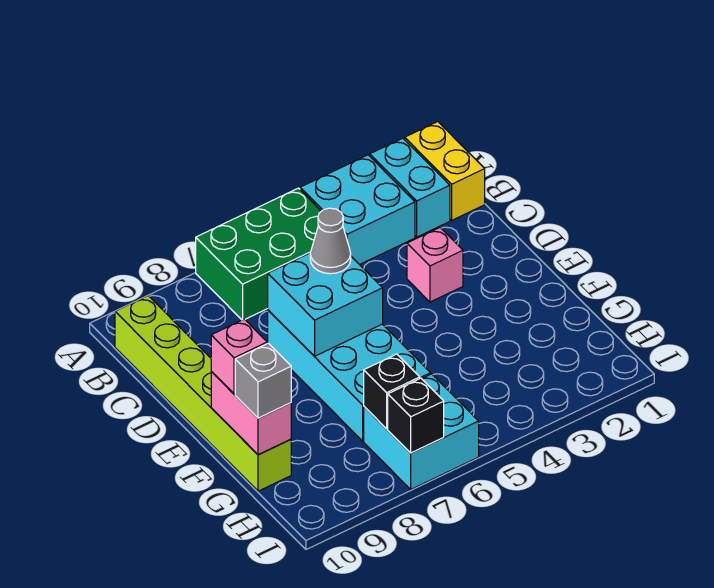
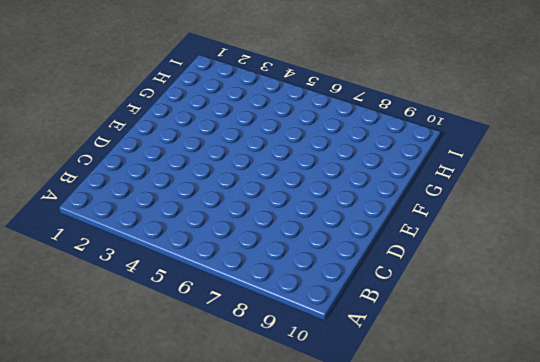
none -> yellow brick A1:B1 level 1
none -> cyan brick A2:B2 level 1
none -> cyan brick A3:B4 level 1

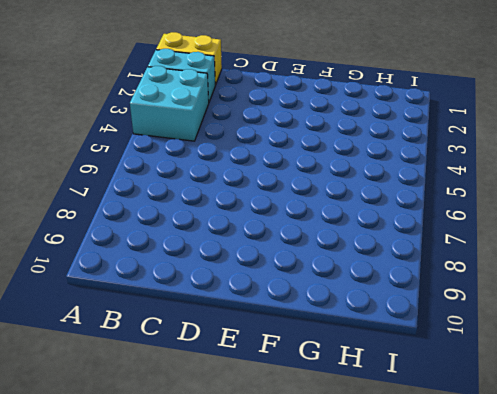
none -> green brick A5:B7 level 1
none -> lime brick B10:G10 level 1
none -> pink brick D3 level 1

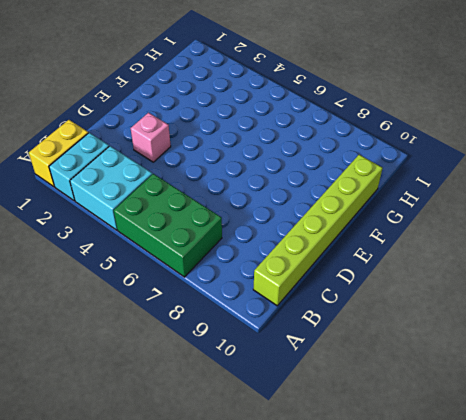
none -> cyan brick D6:G7 level 1
none -> cyan brick H6:I7 level 1
none -> cyan brick D6:E7 level 2

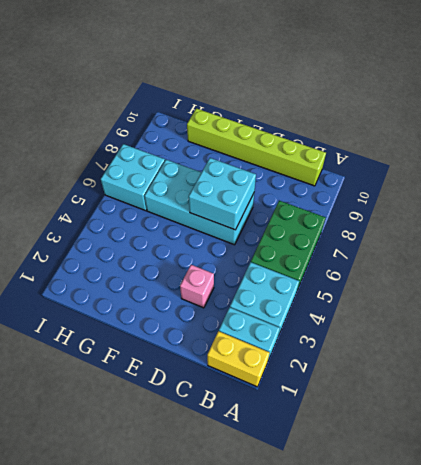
none -> pink brick F10:G10 level 2
none -> black brick H7 level 2
none -> black brick I7 level 2

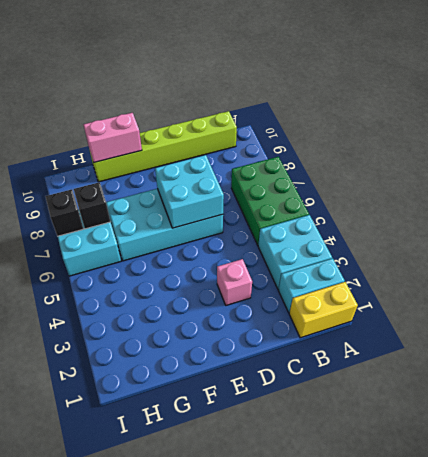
none -> grey cone D6 level 3
none -> pink brick F10 level 3
none -> grey brick G10 level 3

